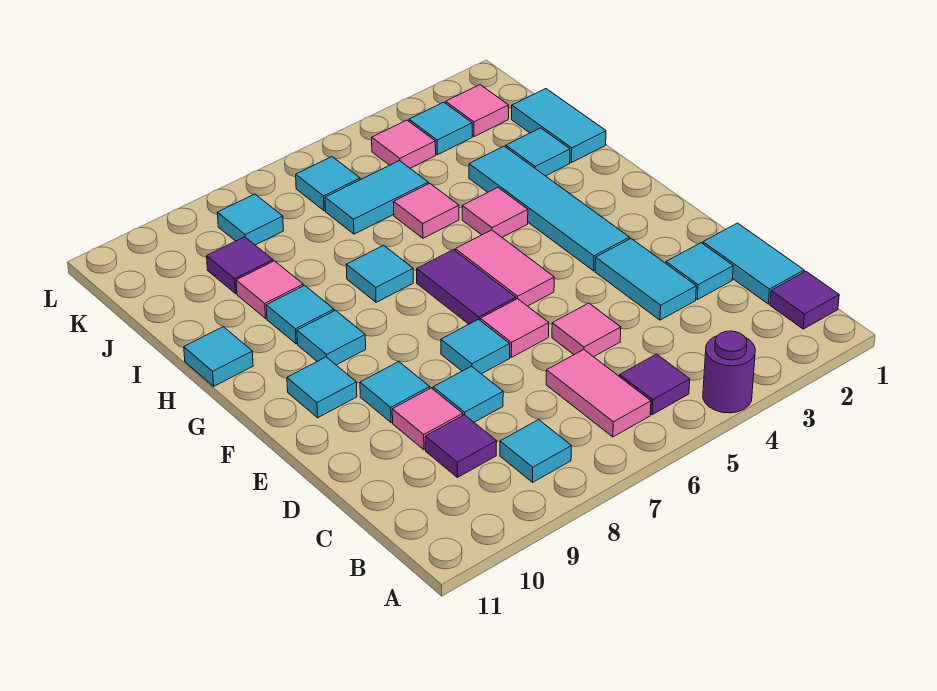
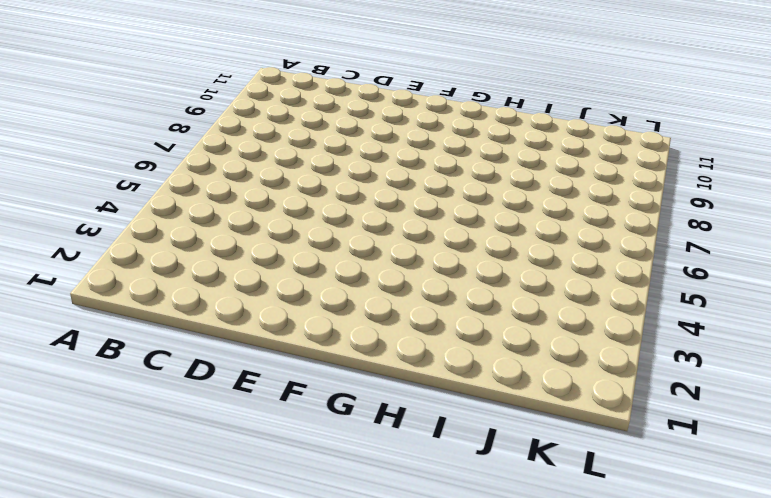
none -> purple round brick A4 level 1
none -> purple tile B1 level 1
none -> purple tile B5 level 1
none -> pink tile B6:C6 level 1

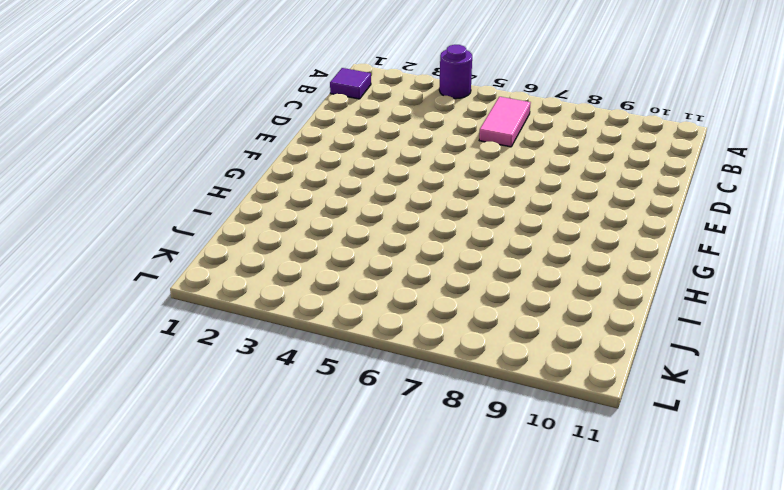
none -> purple tile B5 level 1
none -> cyan tile B8 level 1
none -> cyan tile C1:D1 level 1
none -> purple tile C9 level 1

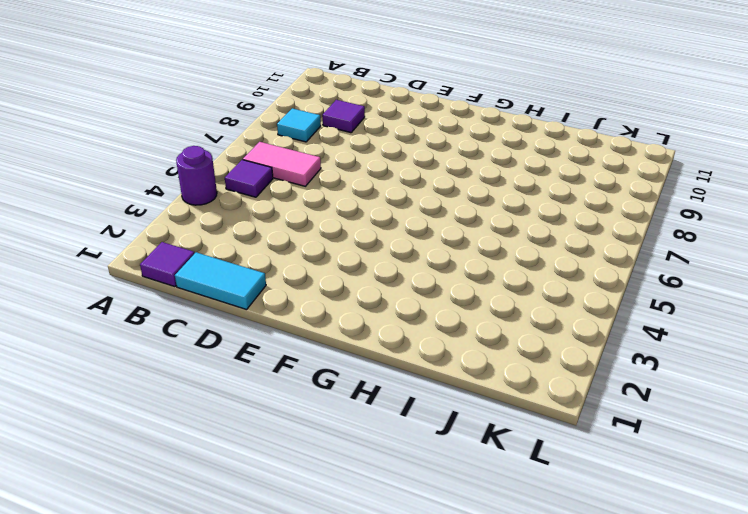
none -> cyan tile D2 level 1
none -> cyan tile D3:E3 level 1
none -> pink tile D5 level 1
none -> cyan tile D8 level 1

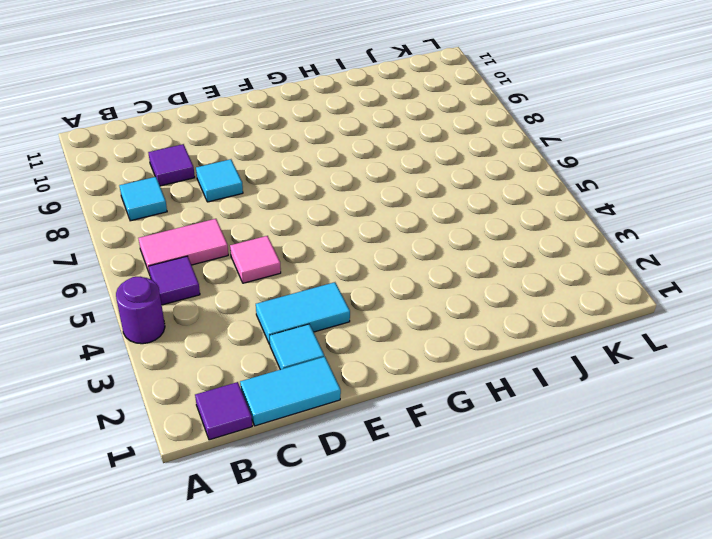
none -> pink tile D9 level 1
none -> pink tile E6 level 1
none -> cyan tile E7 level 1
none -> cyan tile E9 level 1

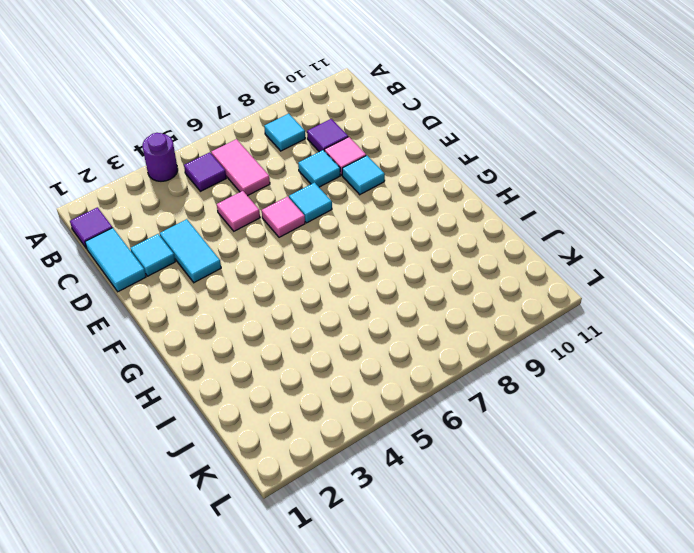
none -> cyan tile F3:I3 level 1
none -> pink tile F5:G5 level 1
none -> purple tile F6:G6 level 1
none -> cyan tile F10 level 1

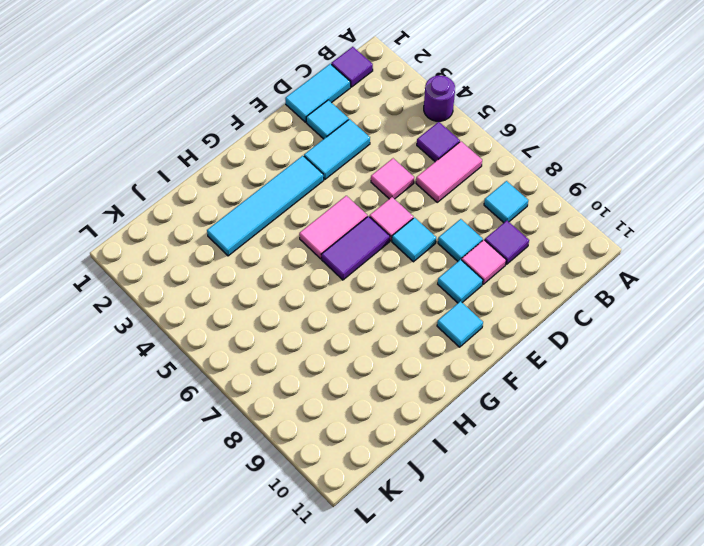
none -> cyan tile G9 level 1
none -> pink tile H4 level 1
none -> cyan tile H7 level 1
none -> cyan tile H9 level 1

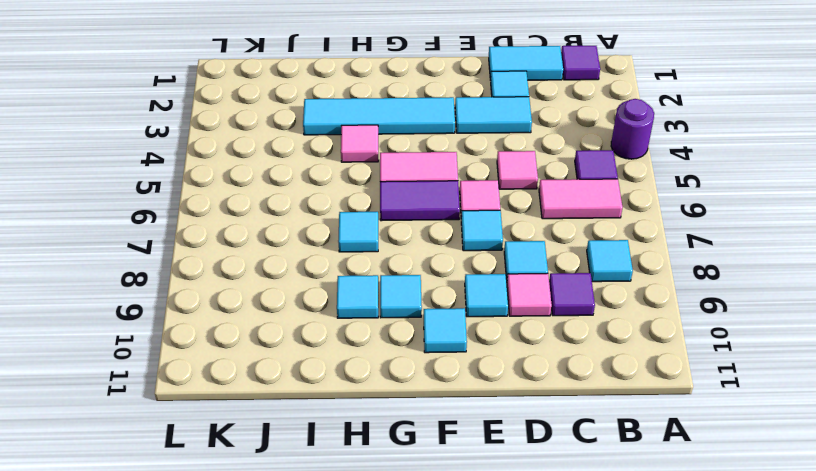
none -> cyan tile H11 level 1
none -> cyan tile I1:J1 level 1
none -> cyan tile I2 level 1
none -> pink tile I5 level 1

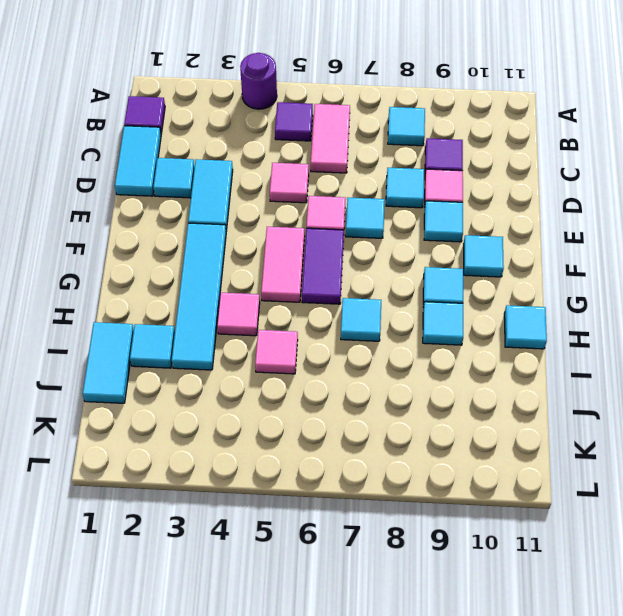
none -> pink tile I9 level 1
none -> cyan tile J5:J6 level 1
none -> purple tile J9 level 1
none -> pink tile K2 level 1

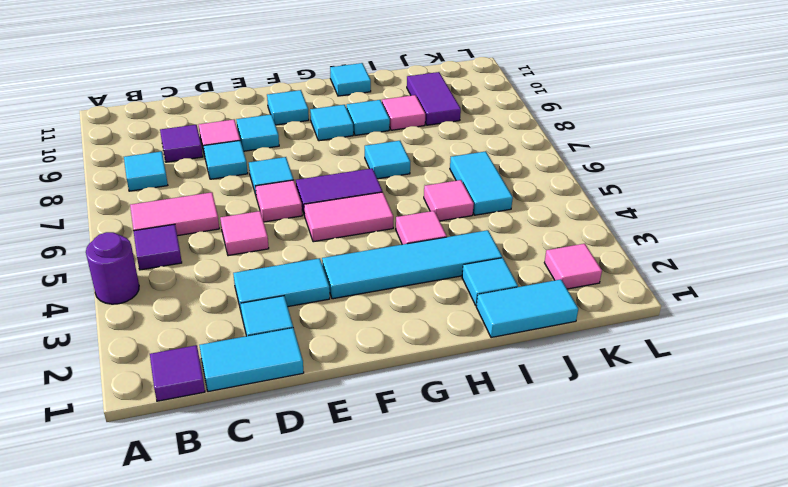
purple tile J9:J10 level 1 -> purple tile J9 level 1
none -> cyan tile K3 level 1
none -> pink tile K4 level 1
none -> cyan tile K6 level 1
none -> cyan tile K8 level 1

